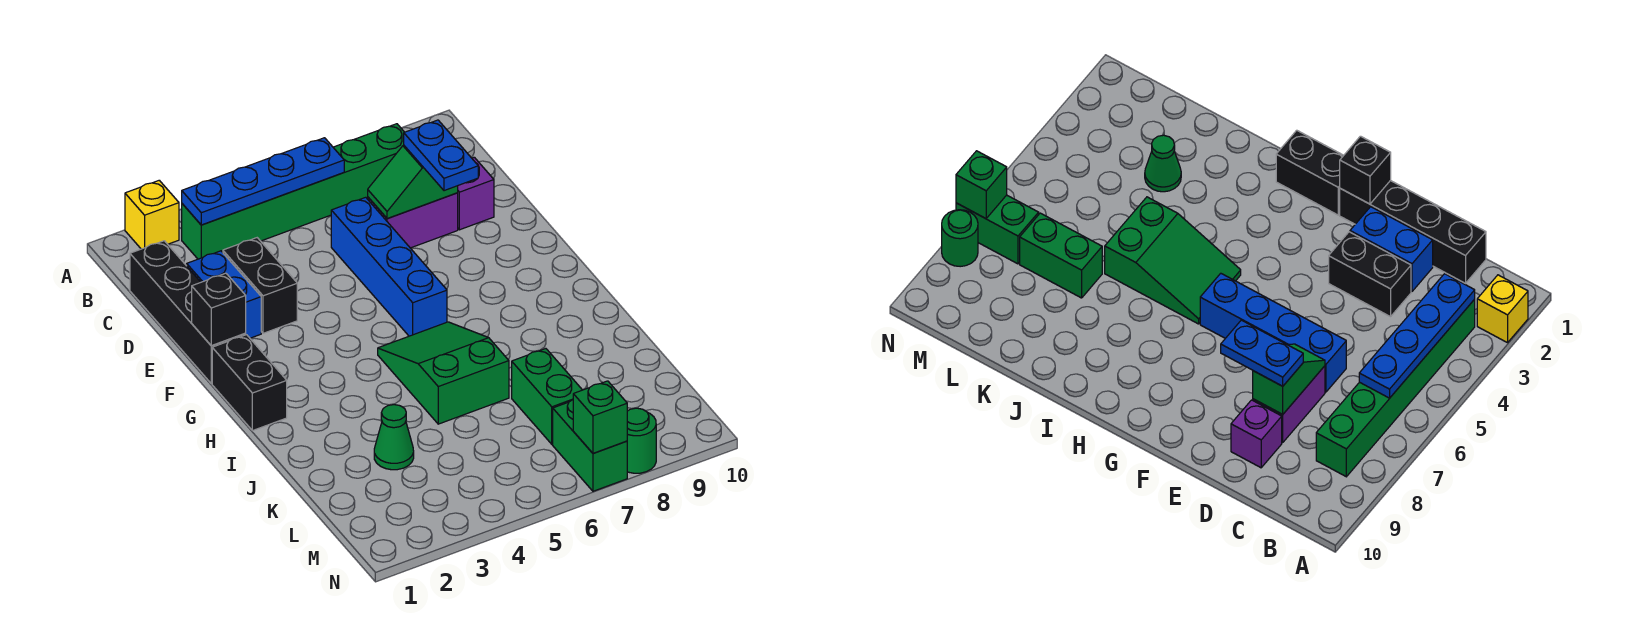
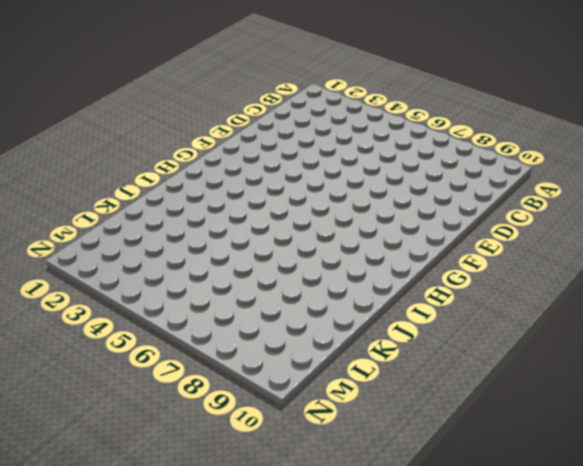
none -> yellow brick A2 level 1
none -> green brick B3:B8 level 1
none -> black brick C1:F1 level 1

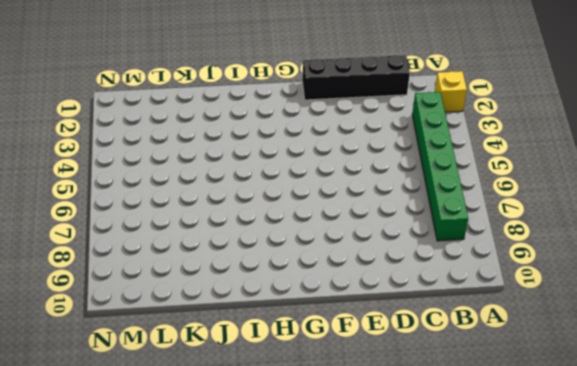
none -> blue brick D2:E2 level 1
none -> black brick D3:E3 level 1
none -> blue brick D6:G6 level 1

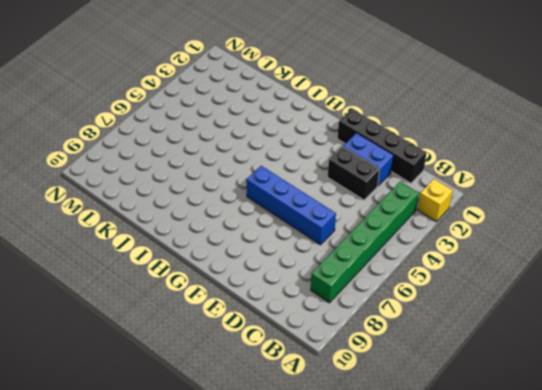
none -> purple brick D7:D8 level 1
none -> purple brick D9 level 1
none -> black brick G1:H1 level 1

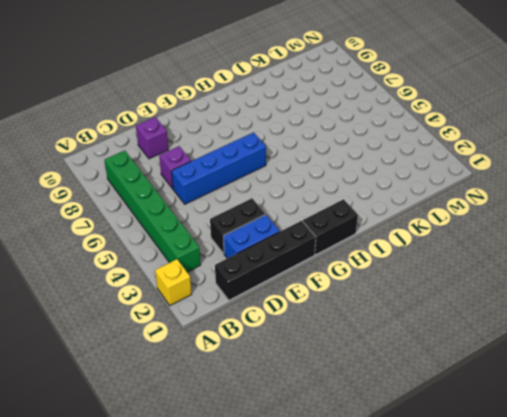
purple brick D7 level 1 -> purple brick D7:D8 level 1
none -> green slope H5:J6 level 1 top J
none -> green cone K3 level 1
none -> green brick K7:L7 level 1

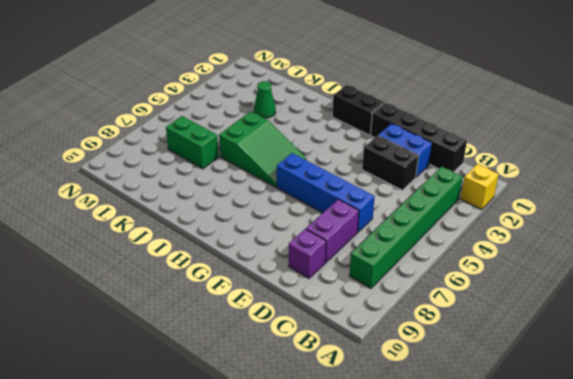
none -> green brick M7:N7 level 1
none -> green round brick N8 level 1
none -> blue plate B3:B6 level 2

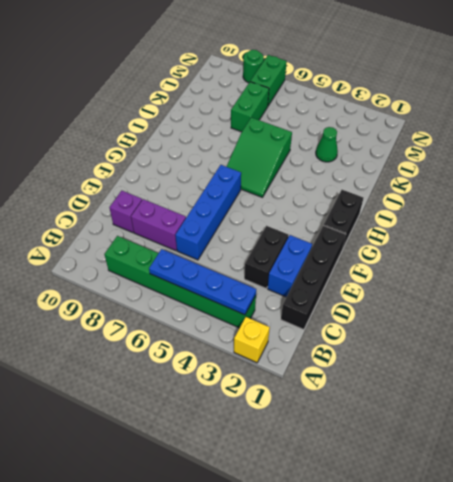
none -> green slope D7:D8 level 2 top 8
none -> black brick F1 level 2
none -> green brick N7 level 2

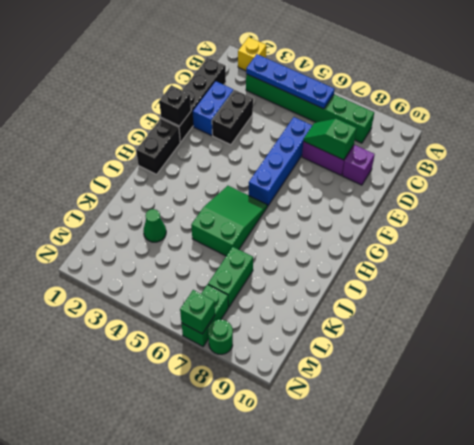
none -> blue plate D8:E8 level 3

